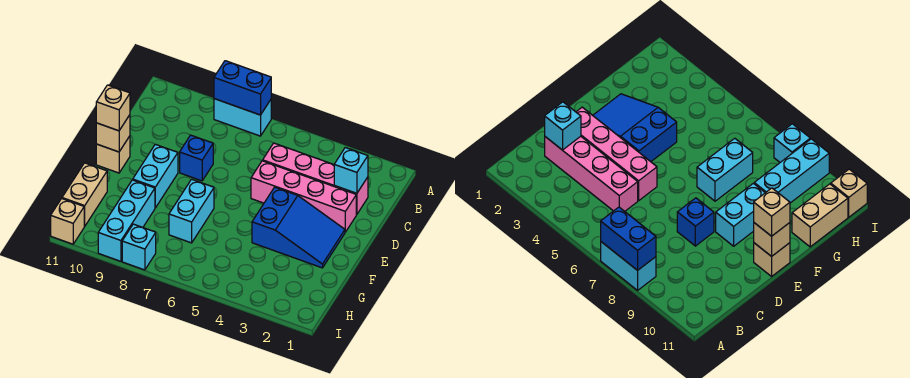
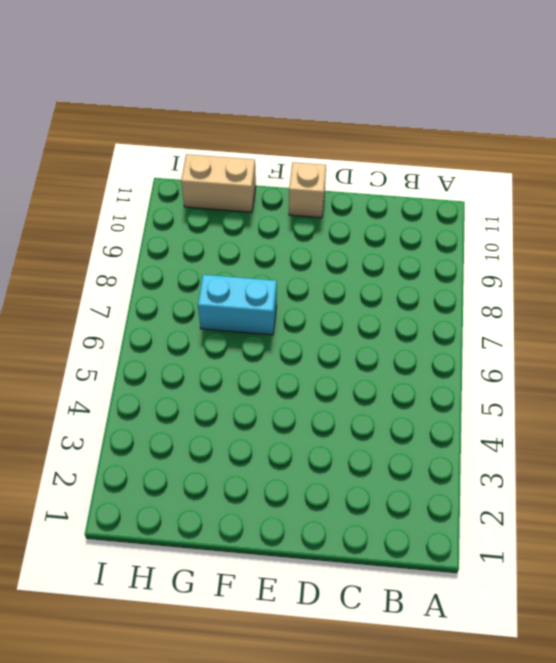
none -> cyan brick A7:A8 level 1
none -> pink brick C2:C5 level 1
none -> pink brick D2:D5 level 1

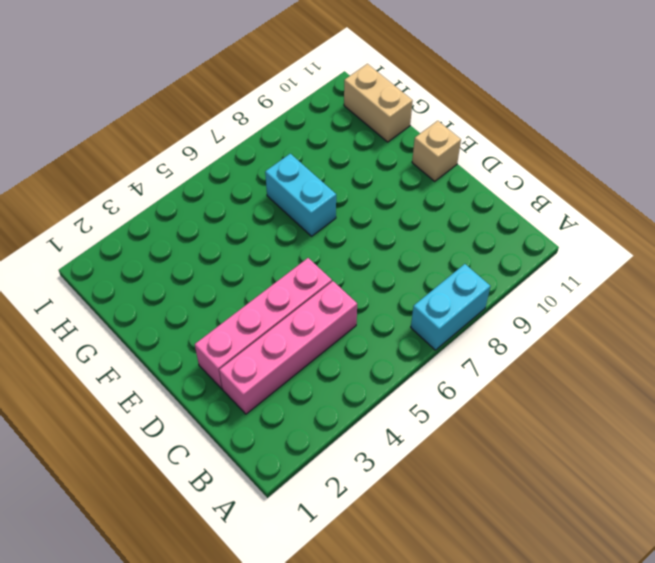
none -> blue brick D8 level 1
none -> blue slope E2:F4 level 1 top 4
none -> cyan brick E9:F9 level 1

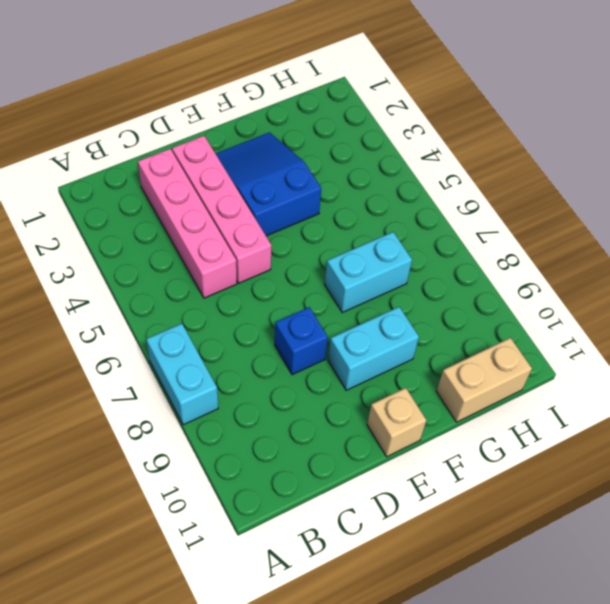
none -> cyan brick G9:I9 level 1
none -> cyan brick I8 level 1
none -> tan brick I11 level 1

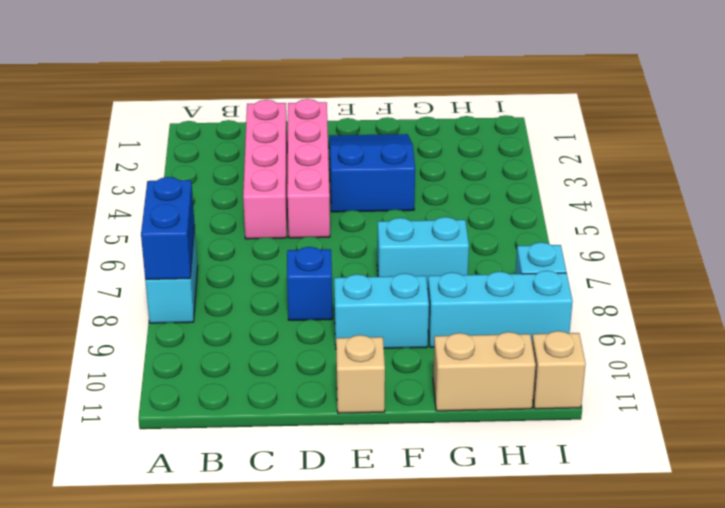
none -> cyan brick C2 level 2
none -> tan brick E11 level 2
none -> tan brick E11 level 3

